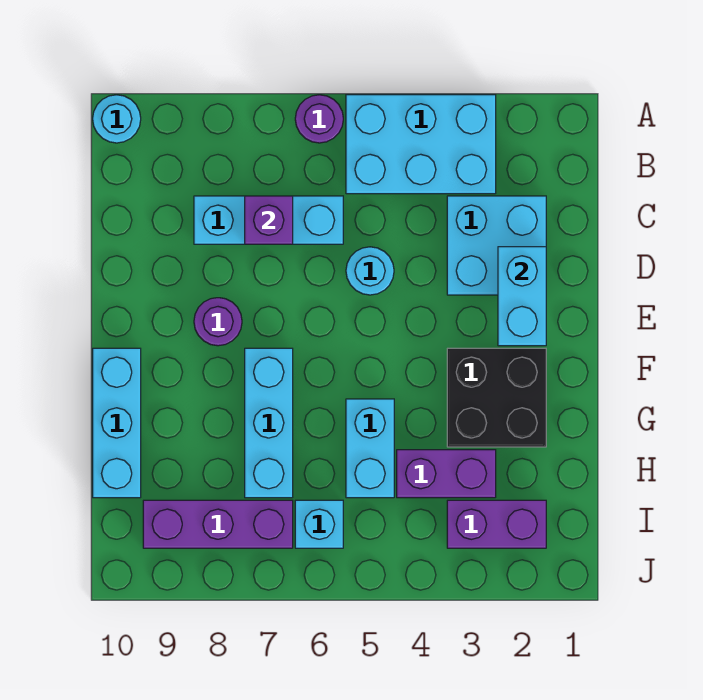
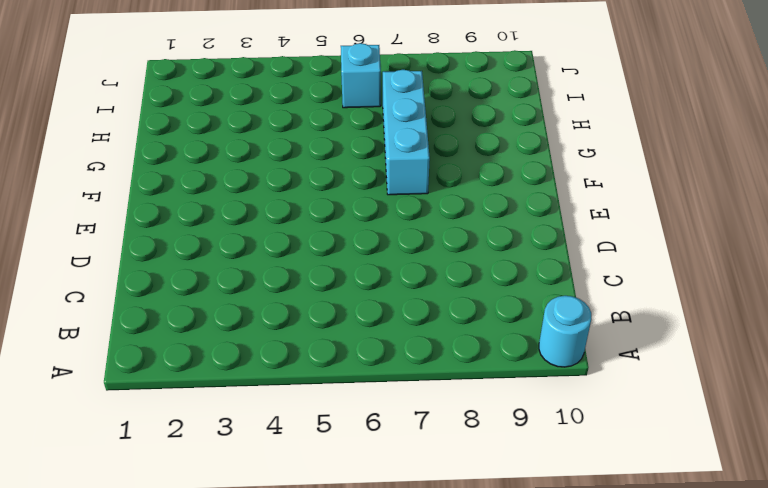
none -> cyan brick A3:B5 level 1
none -> purple round brick A6 level 1
none -> cyan brick C2:D3 level 1

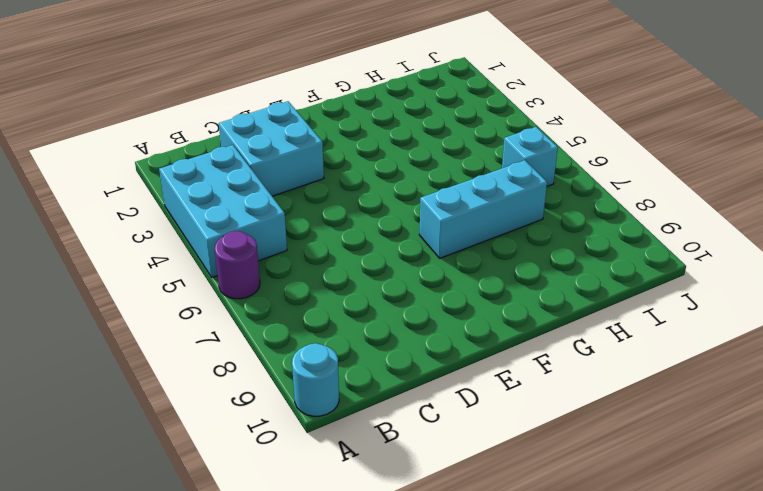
none -> cyan brick C6:C8 level 1
none -> cyan round brick D5 level 1
none -> purple round brick E8 level 1

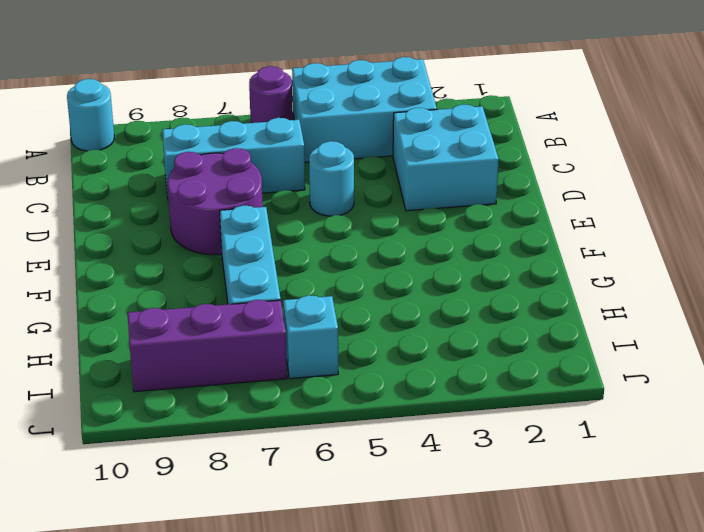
purple round brick D7:E8 level 1 -> purple round brick E8 level 1
none -> black brick F2:G3 level 1
none -> cyan brick F10:H10 level 1
none -> cyan brick G5:H5 level 1

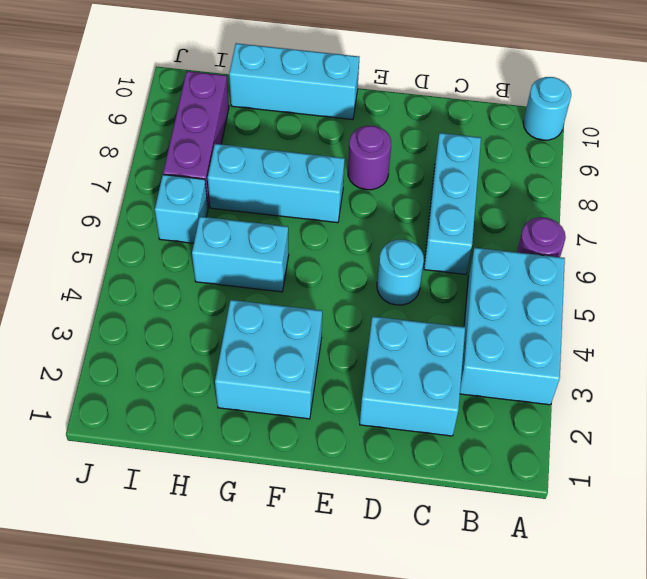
cyan brick F2:G3 level 1 -> black brick F2:G3 level 1
none -> purple brick H3:H4 level 1
none -> purple brick I2:I3 level 1
none -> purple brick C7 level 2

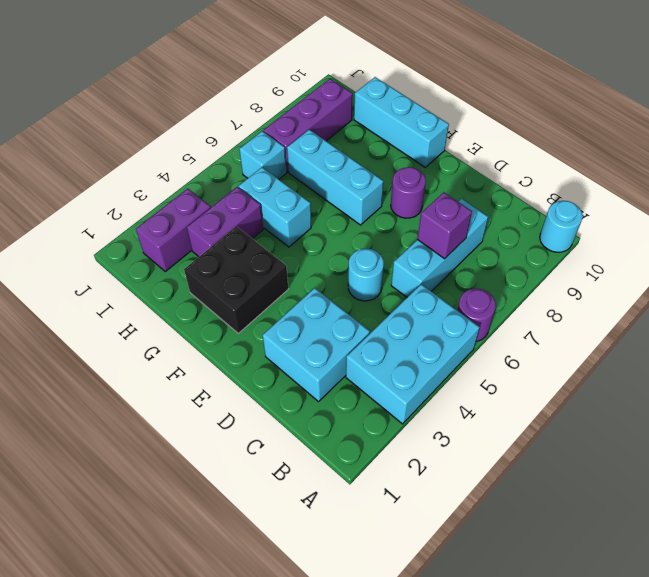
none -> cyan brick D2:E2 level 2

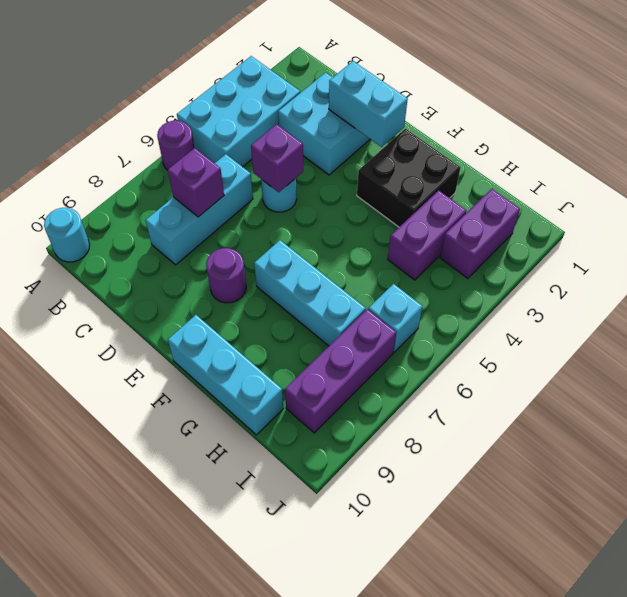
purple brick D5 level 2 -> none
none -> cyan brick G5:H5 level 1

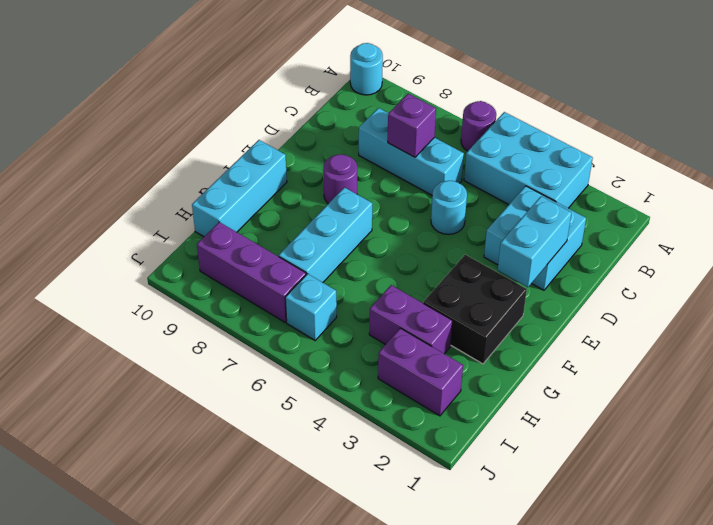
none -> cyan brick G5:H5 level 1

